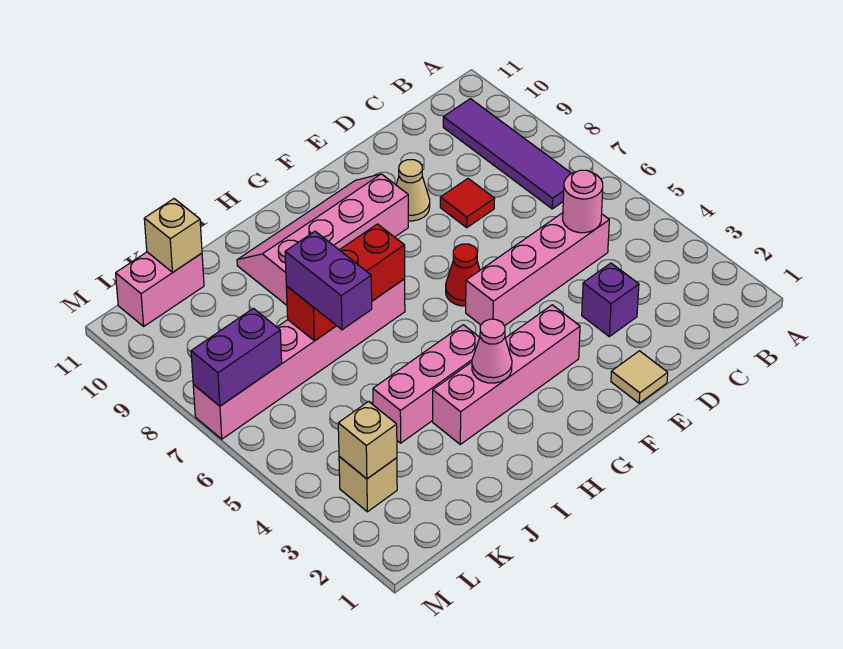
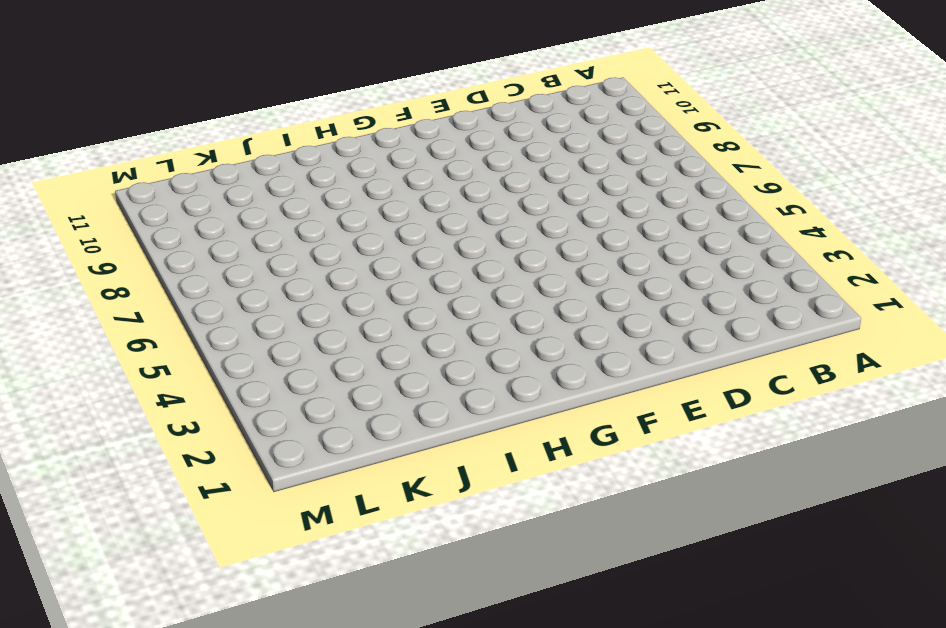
none -> purple tile B7:B10 level 1
none -> pink brick C5:F5 level 1
none -> purple brick D3 level 1

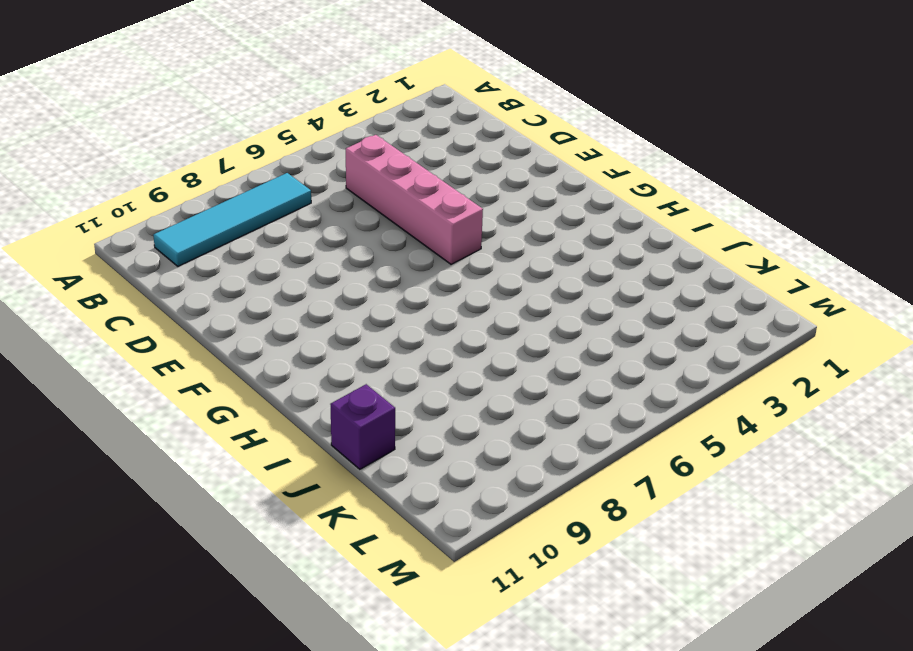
cyan tile B7:B10 level 1 -> purple tile B7:B10 level 1
purple brick J11 level 1 -> purple brick D3 level 1
none -> red tile D8 level 1
none -> tan tile E1 level 1
none -> tan cone E9 level 1

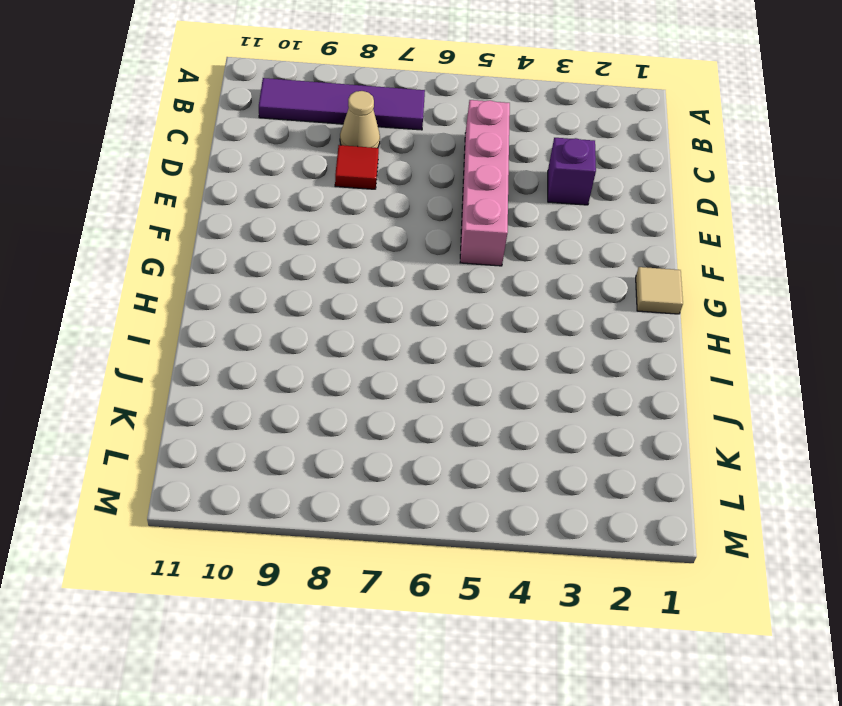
tan cone C8 level 1 -> tan cone E9 level 1
tan tile G1 level 1 -> tan tile E1 level 1
none -> pink brick F3:I3 level 1
none -> red cone F6 level 1
none -> pink slope F9:I10 level 1 top 9

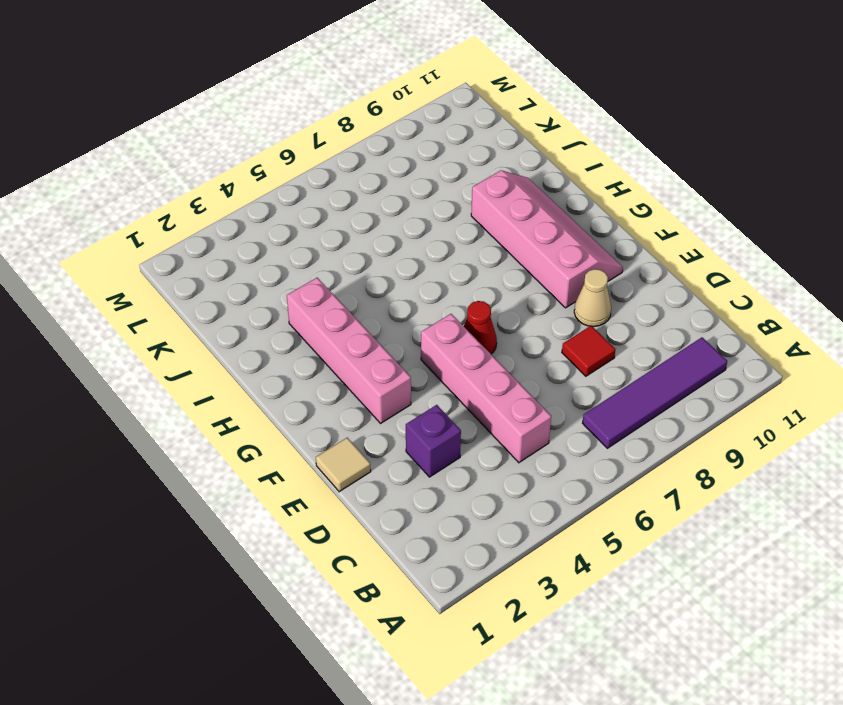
none -> pink brick H4:J4 level 1
none -> pink brick H7:M7 level 1
none -> pink brick K11:L11 level 1

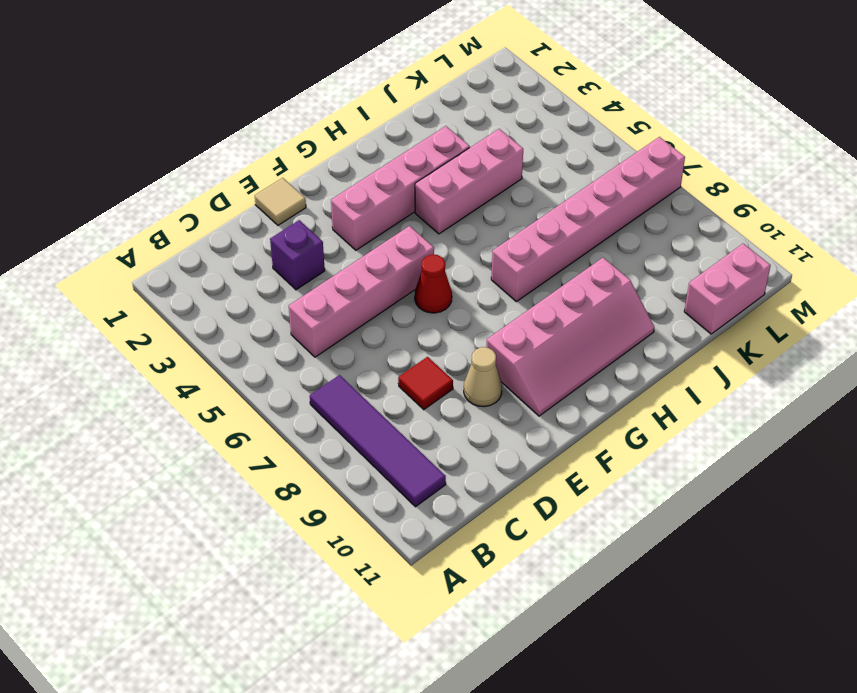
none -> tan brick L3 level 1
none -> pink round brick C5 level 2
none -> pink cone H3 level 2

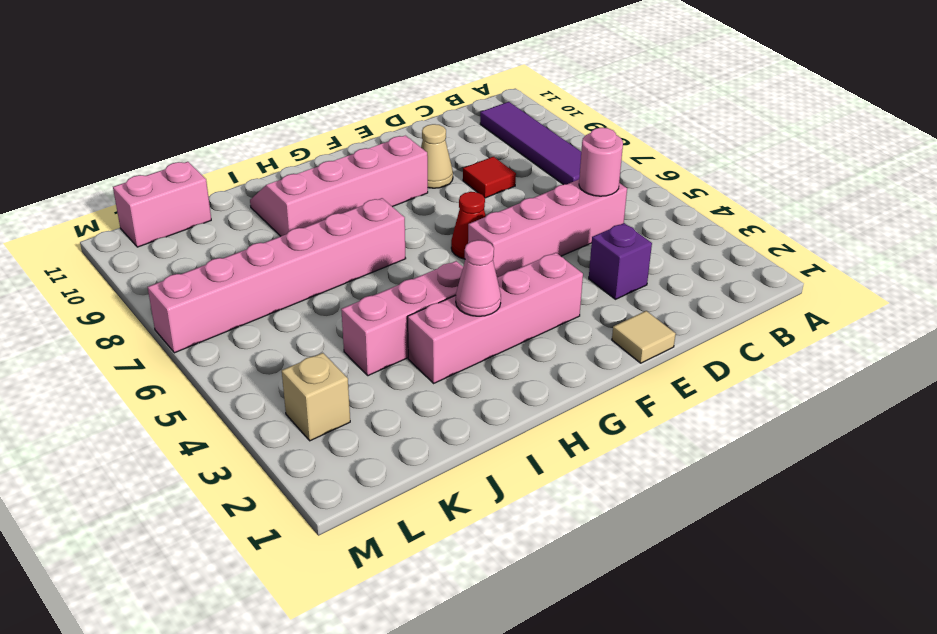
none -> red brick H7:J7 level 2
none -> tan brick K11 level 2
none -> tan brick L3 level 2

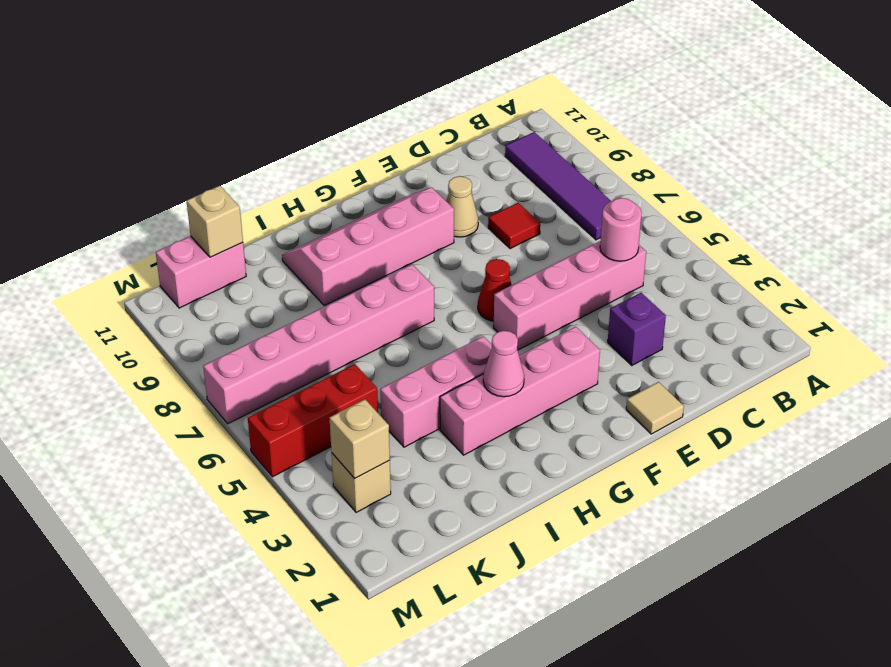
red brick K5:M5 level 1 -> red brick H7:J7 level 2
none -> purple brick L7:M7 level 2
none -> purple brick J6:J7 level 3

